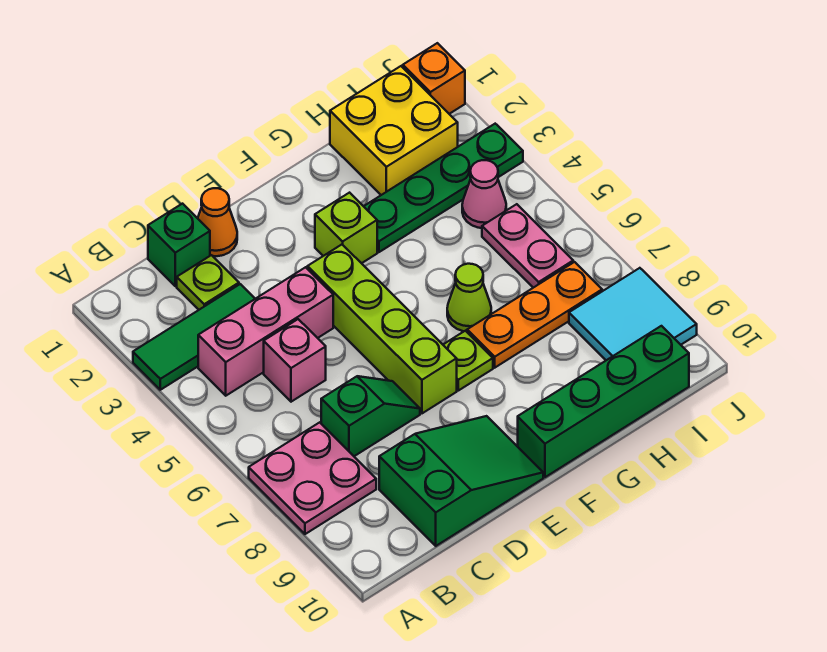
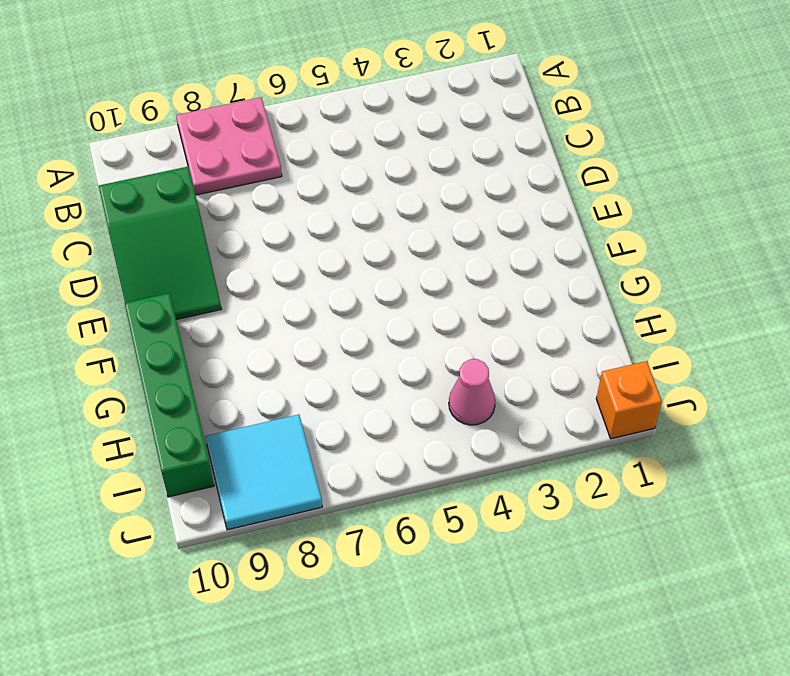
none -> green tile A3:C3 level 1
none -> pink brick B4:D4 level 1
none -> green brick C1 level 1

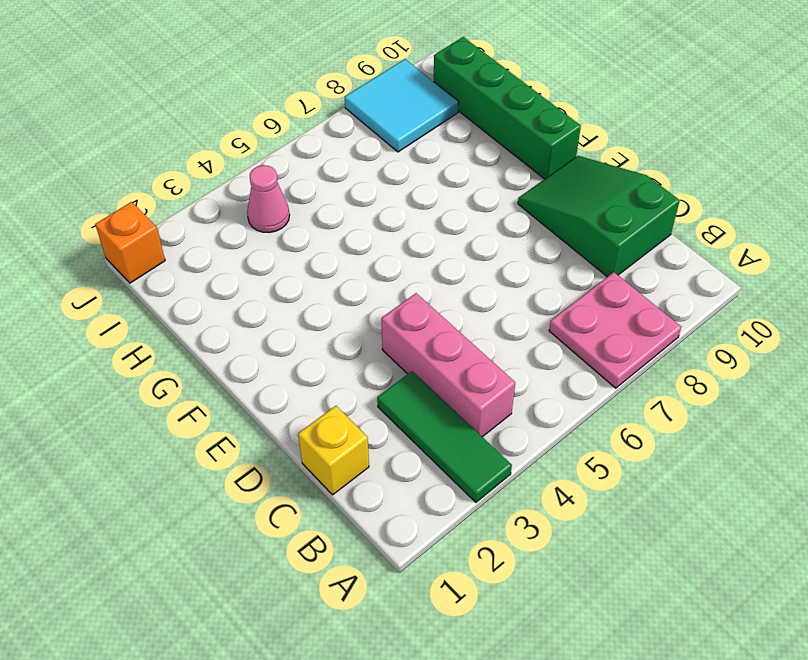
yellow brick C1 level 1 -> green brick C1 level 1
none -> lime plate C2 level 1
none -> pink brick C5 level 1
none -> green slope C7:D7 level 1 top C

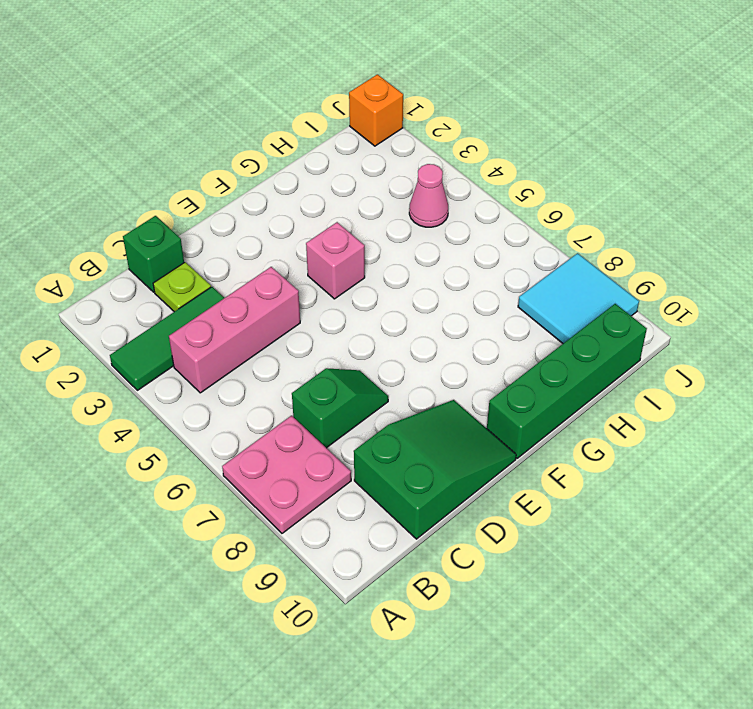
pink brick F4 level 1 -> pink brick C5 level 1
none -> orange cone D1 level 1
none -> lime brick E4:E7 level 1
none -> lime brick F3 level 1

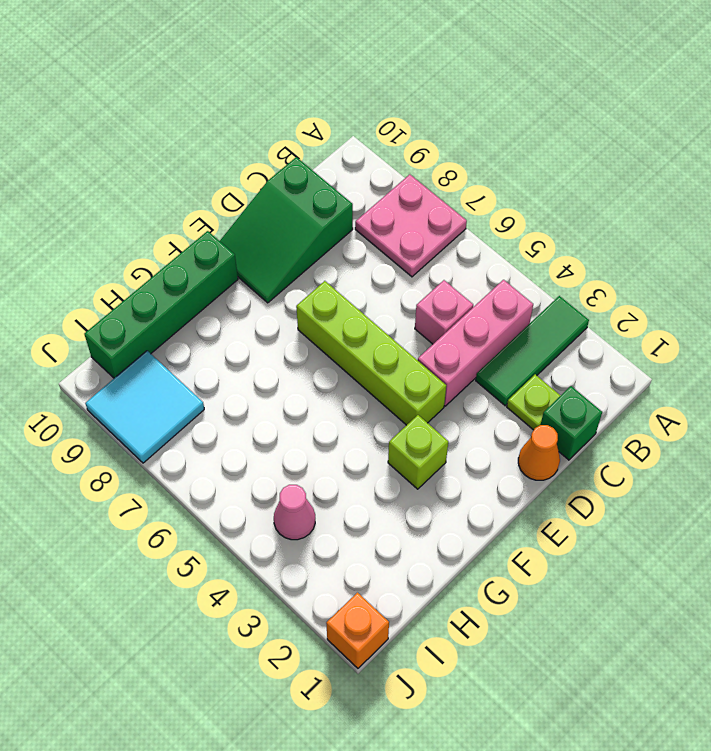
none -> green slope C7:D7 level 1 top C
none -> lime plate F7 level 1
none -> green plate G3:J3 level 1

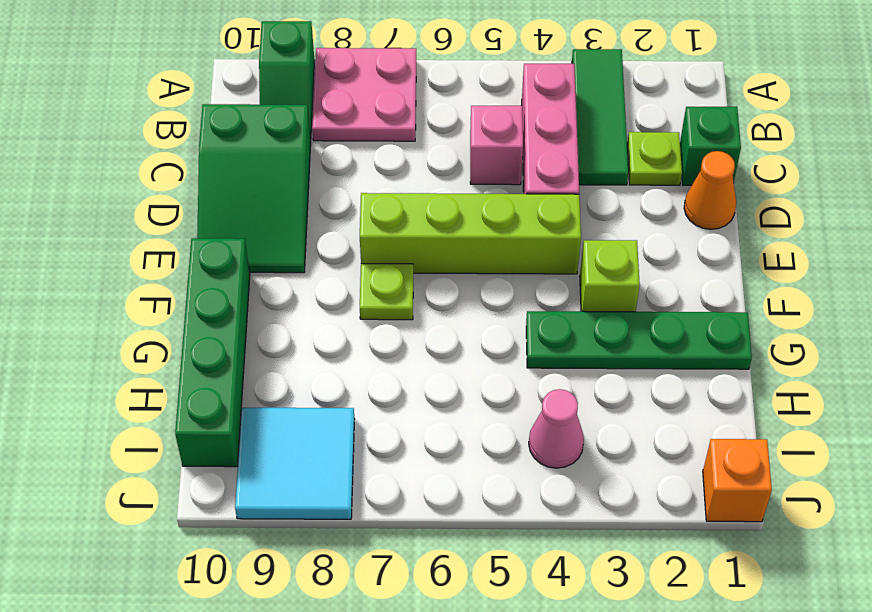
green slope A9:B9 level 1 top A -> green slope C7:D7 level 1 top C
green plate G1:G4 level 1 -> green plate G3:J3 level 1
none -> lime cone G6 level 1
none -> orange plate G7:I7 level 1
none -> yellow brick H1:I2 level 1

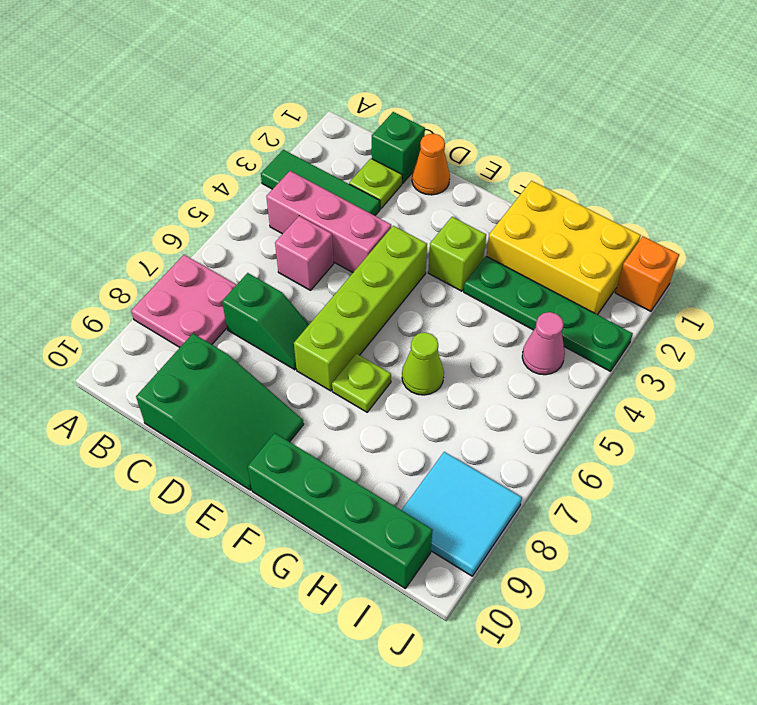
yellow brick G1:I2 level 1 -> yellow brick H1:I2 level 1
none -> orange plate G7:I7 level 1
none -> pink plate I5:I6 level 1

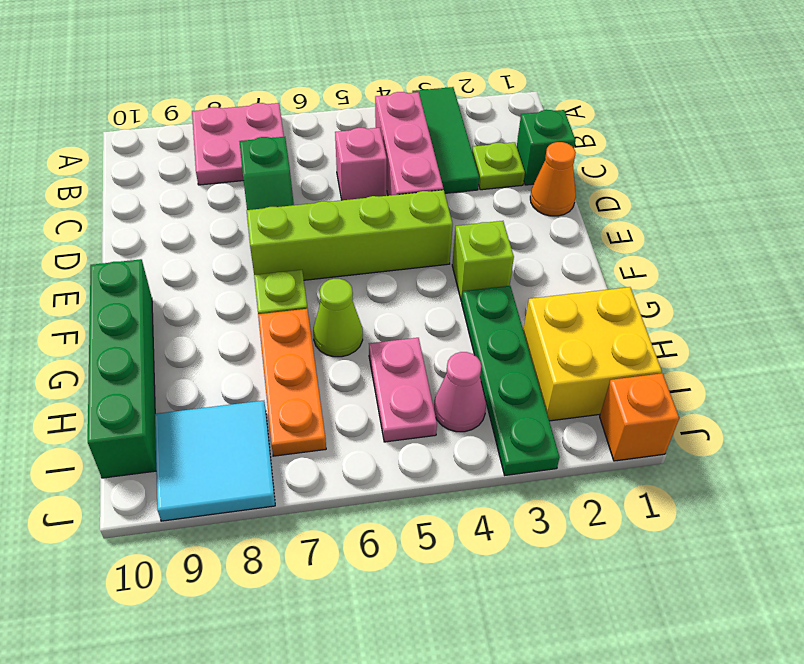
pink plate H5:I5 level 1 -> pink plate I5:I6 level 1
none -> green slope C9:E10 level 1 top C

